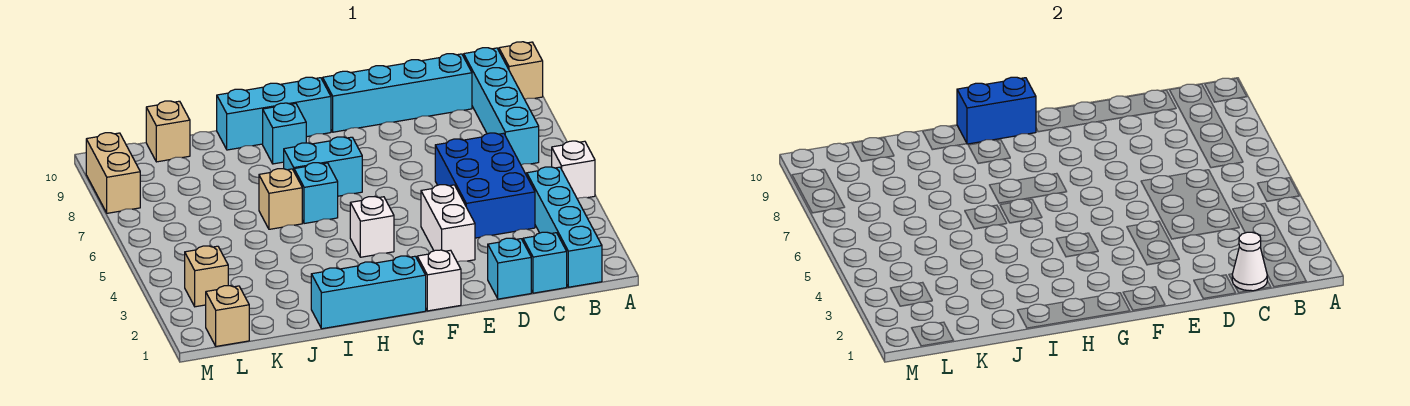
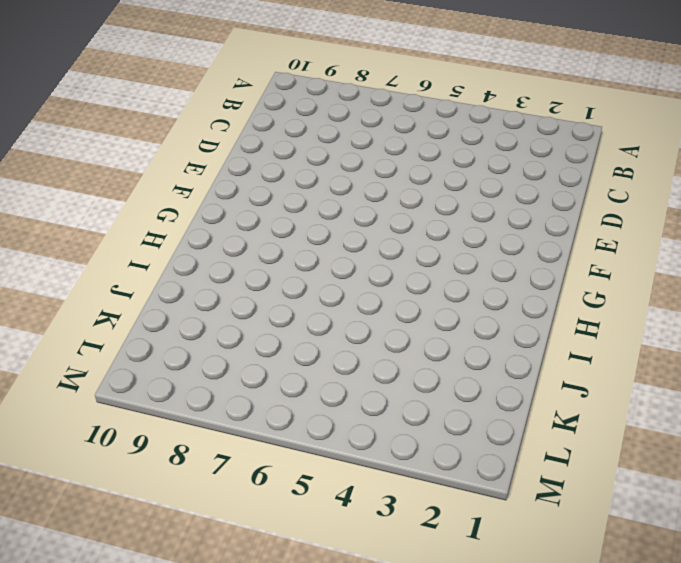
none -> white brick A5 level 1
none -> tan brick A10 level 1
none -> cyan brick B1:B4 level 1

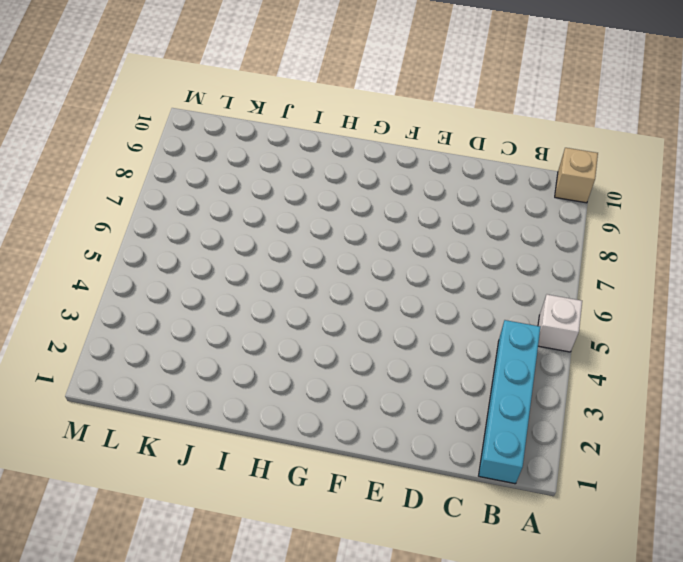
none -> cyan brick B7:B10 level 1
none -> cyan brick C1 level 1
none -> blue brick C4:D6 level 1

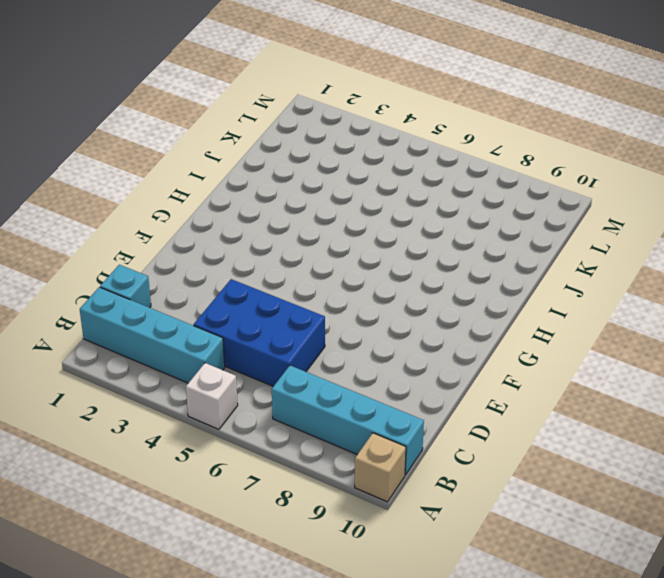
none -> cyan brick C10:F10 level 1
none -> cyan brick D1 level 1
none -> white brick E3:E4 level 1

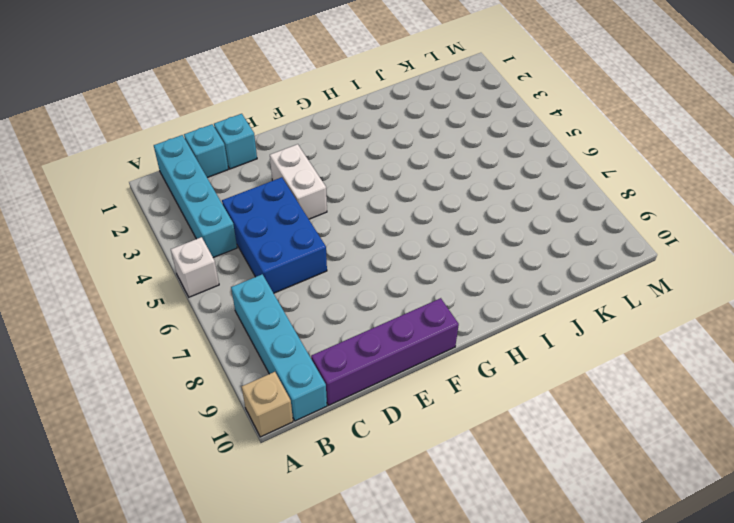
purple brick C10:F10 level 1 -> cyan brick C10:F10 level 1
none -> white brick F1 level 1
none -> cyan brick G1:I1 level 1
none -> white brick G4 level 1

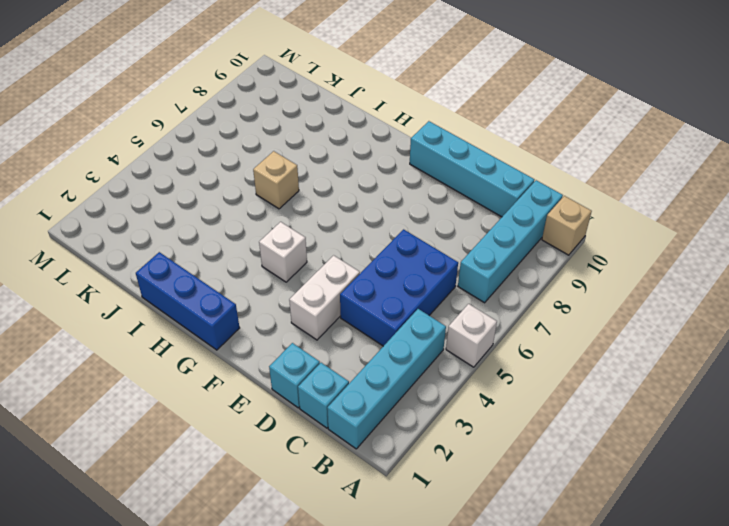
blue brick G1:I1 level 1 -> cyan brick G1:I1 level 1
none -> white brick F1 level 1
none -> cyan brick G7:H7 level 1
none -> cyan brick G10:I10 level 1

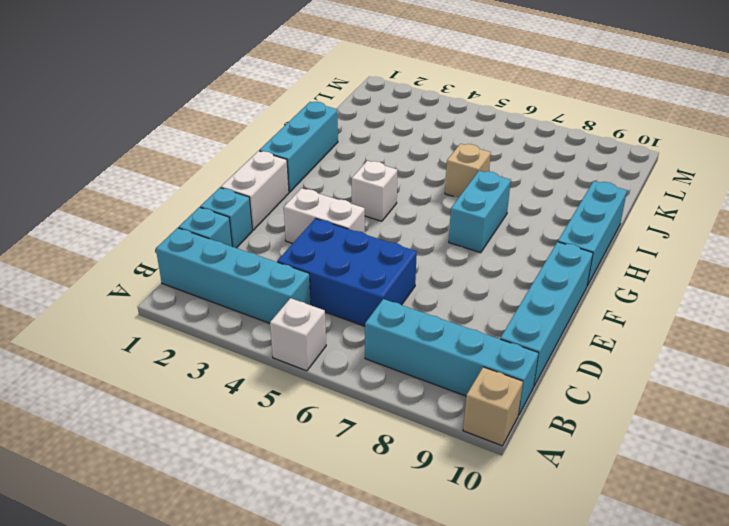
white brick E1:F1 level 1 -> white brick F1 level 1
none -> cyan brick H6 level 1
none -> cyan brick H9 level 1
none -> tan brick K10 level 1

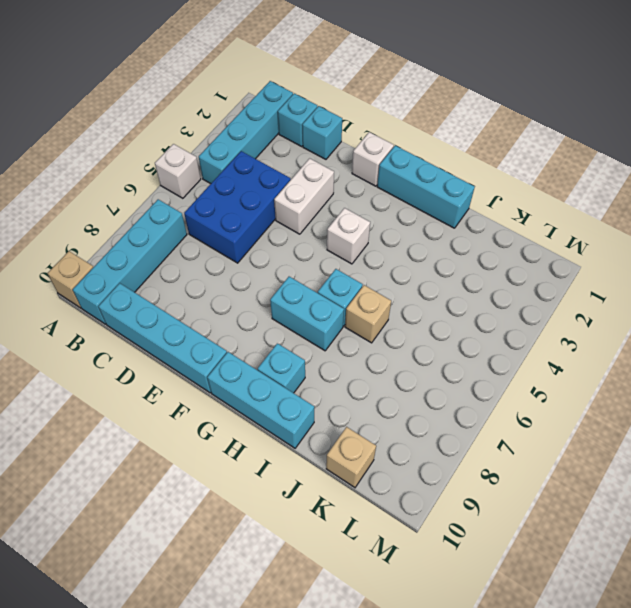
none -> tan brick L1 level 1
none -> tan brick L3 level 1
none -> tan brick M8:M9 level 1

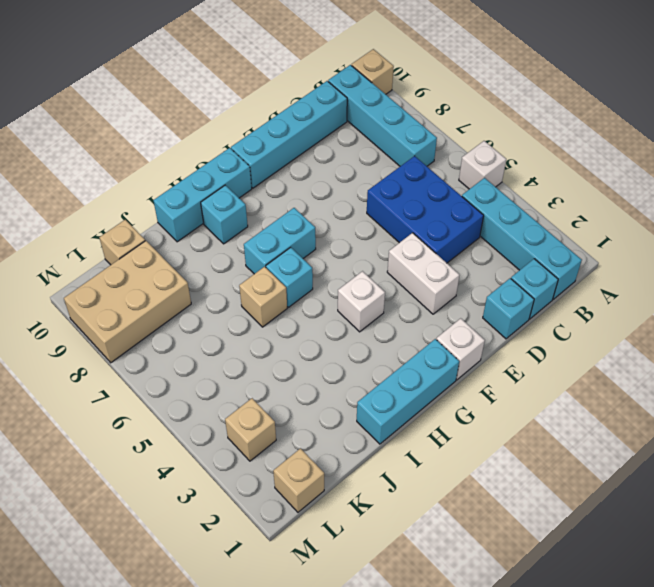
tan brick K8:M9 level 1 -> tan brick M8:M9 level 1
none -> white cone C1 level 2
none -> blue brick G10:H10 level 2

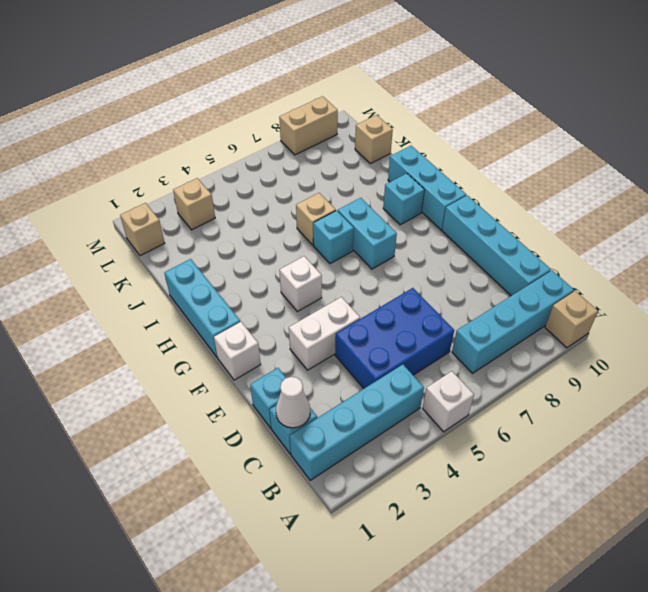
none -> blue brick G10:H10 level 2

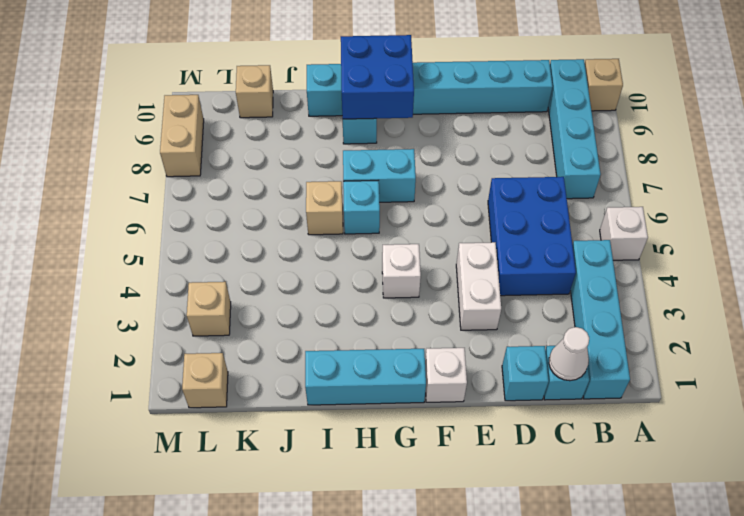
blue brick G9:H10 level 2 -> blue brick G10:H10 level 2

